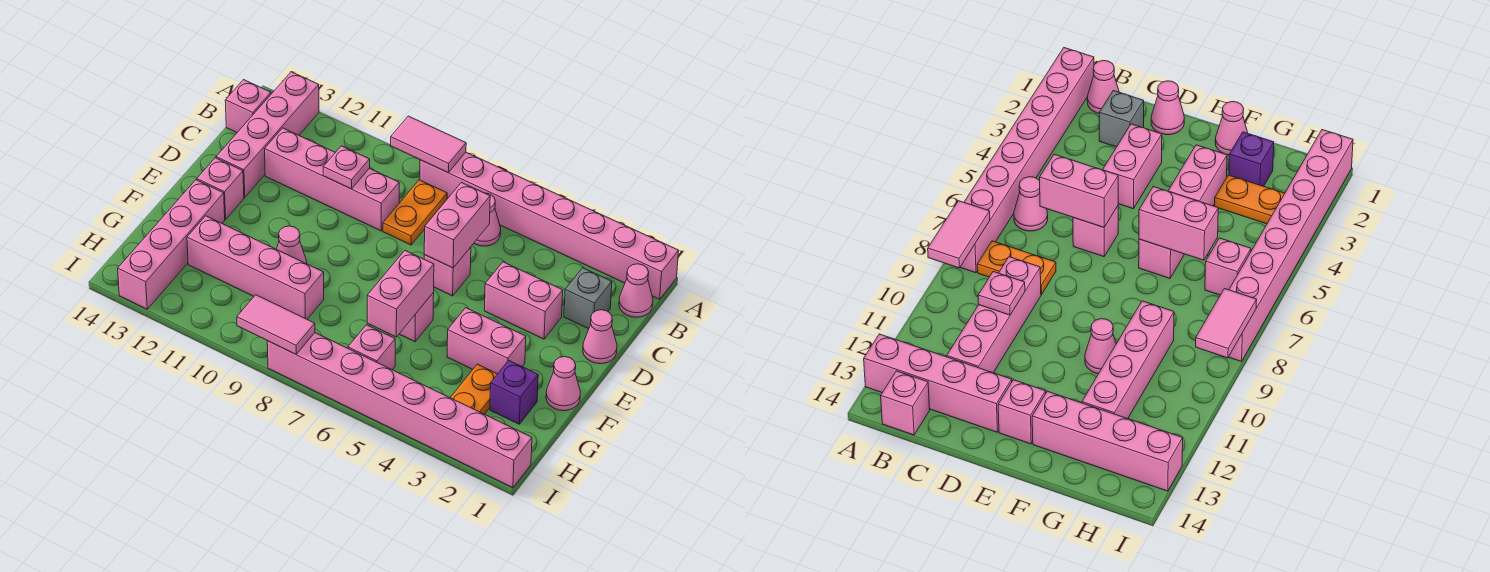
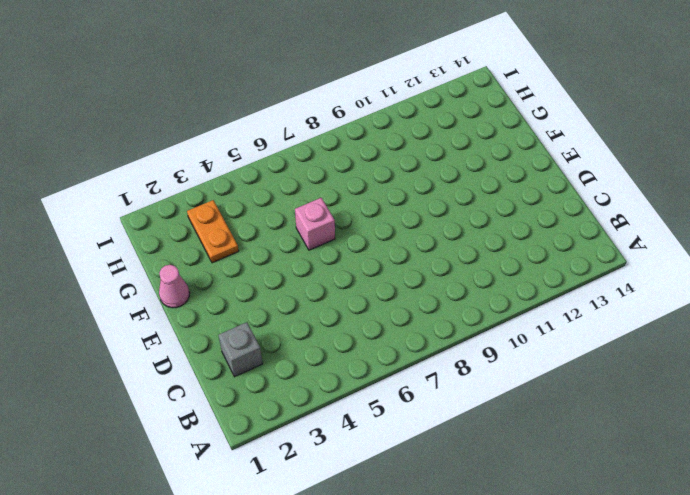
none -> pink brick A1:A8 level 1
none -> pink brick A13:D13 level 1
none -> pink cone B1 level 1

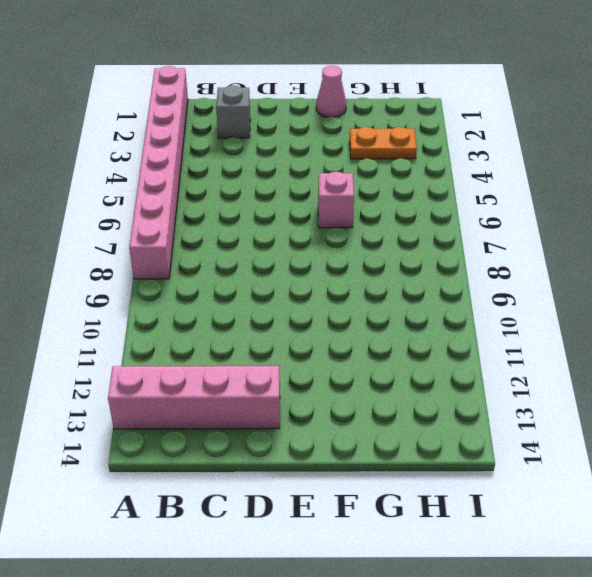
none -> pink cone B1 level 1
none -> pink cone B6 level 1
none -> orange plate B8:C8 level 1

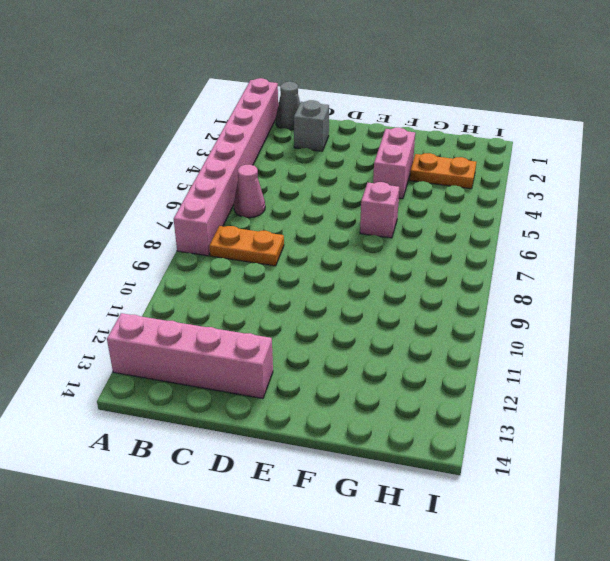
grey cone B1 level 1 -> pink cone B1 level 1
none -> pink brick B14 level 1
none -> pink brick C9:C12 level 1
none -> pink cone D1 level 1

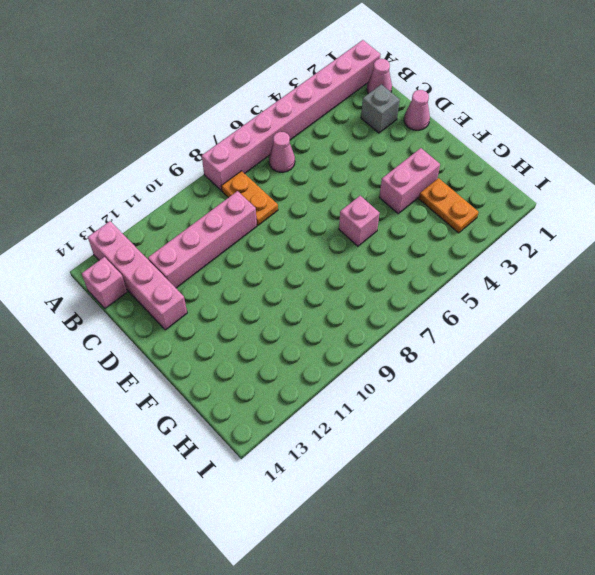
none -> pink brick D3:D4 level 1
none -> pink brick D6 level 1
none -> pink brick E13 level 1

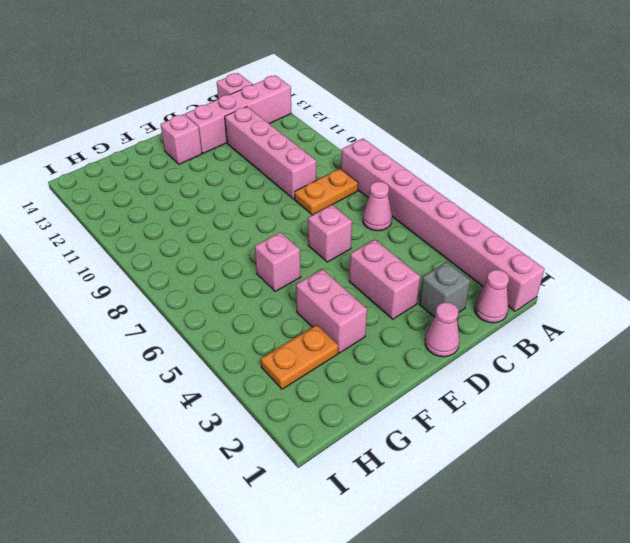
none -> pink cone F1 level 1
none -> pink cone F10 level 1
none -> pink brick F13:I13 level 1

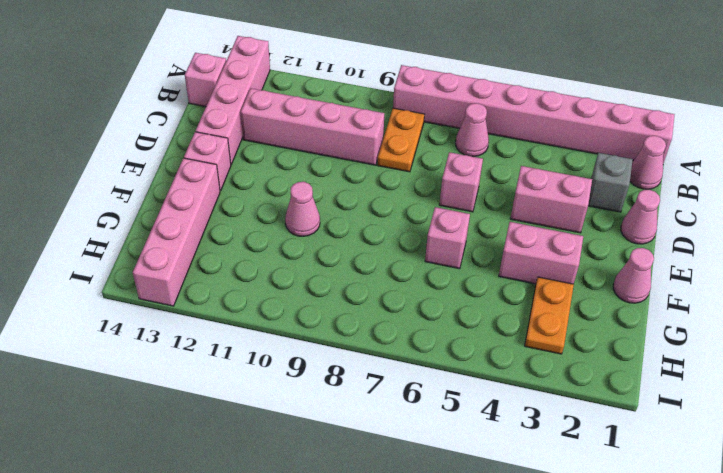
none -> purple brick G2 level 1
none -> pink brick G9:G12 level 1
none -> pink brick H6 level 1

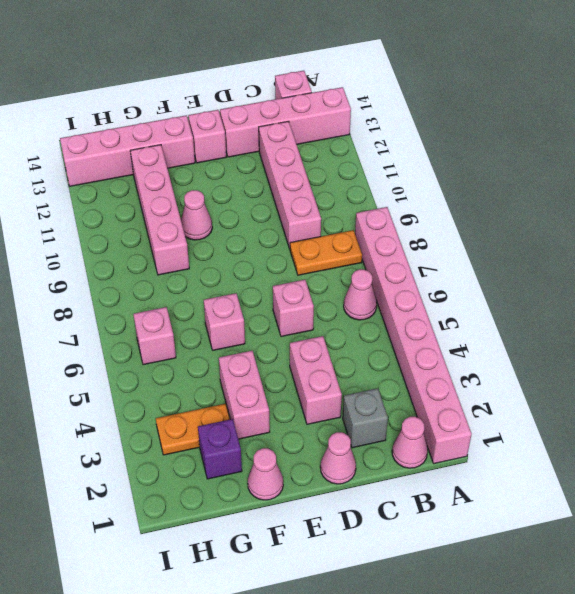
none -> pink brick I1:I8 level 1
none -> pink tile A8:A9 level 2
none -> pink brick C6:D6 level 2

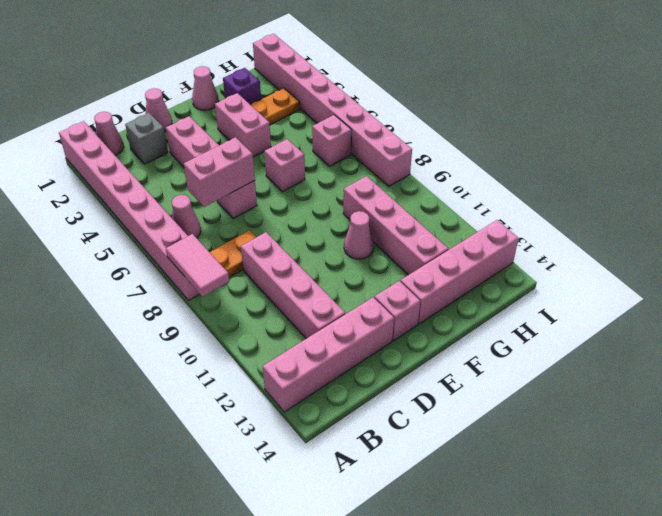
none -> pink brick B14 level 1
none -> pink plate C10 level 2
none -> pink brick F6:G6 level 2

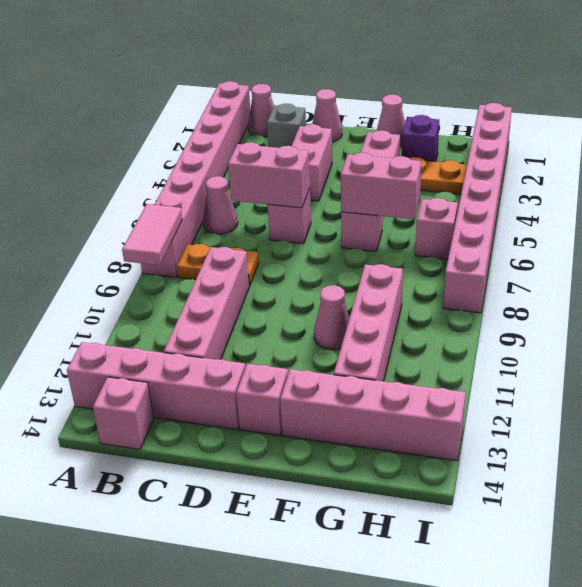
none -> pink plate C10 level 2
none -> pink tile I8:I9 level 2

